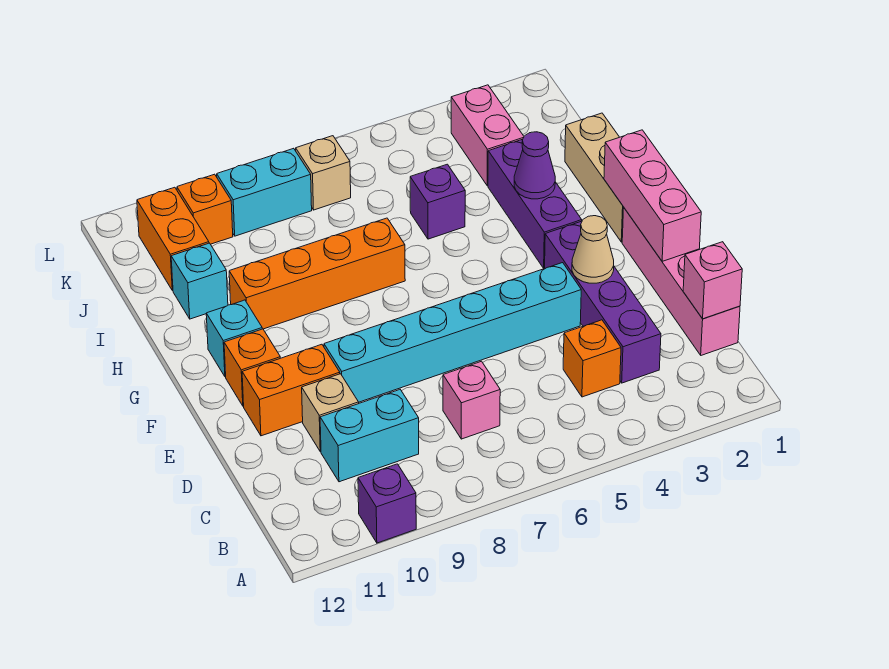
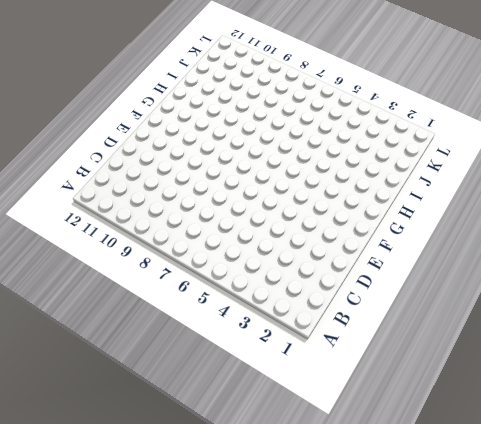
none -> purple brick A10 level 1
none -> pink brick C1:F1 level 1
none -> purple brick C3:F3 level 1

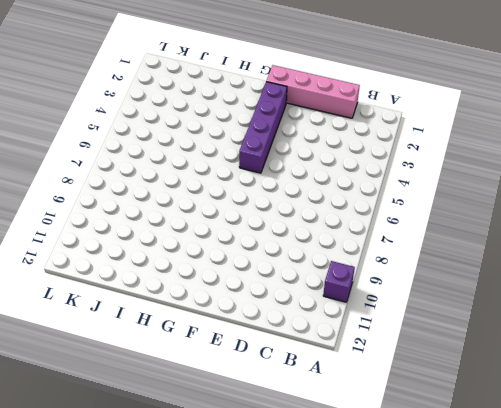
purple brick F2:F5 level 1 -> purple brick C3:F3 level 1
none -> orange brick C4 level 1
none -> pink brick C7 level 1
none -> cyan brick C9:C10 level 1

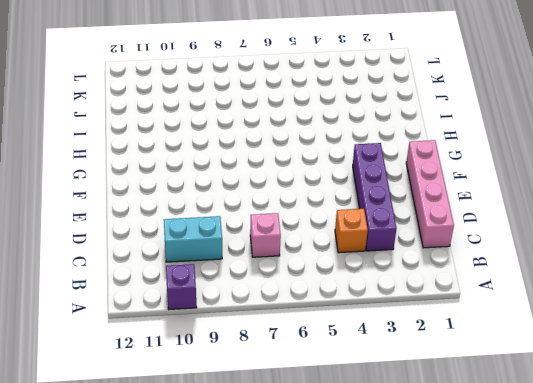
none -> tan brick D10 level 1
none -> cyan brick E4:E9 level 1
none -> orange brick E10:E11 level 1

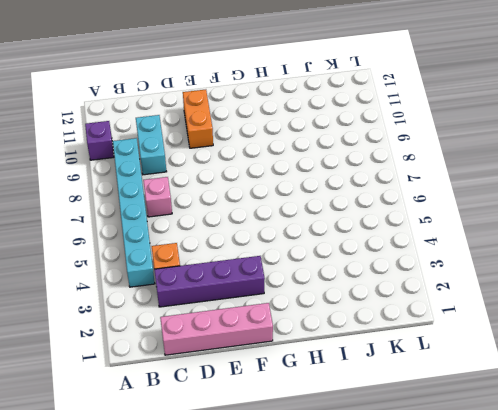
cyan brick B4:B9 level 1 -> cyan brick E4:E9 level 1
none -> tan brick D10 level 1
none -> orange brick F11 level 1
none -> tan brick G1:I1 level 1

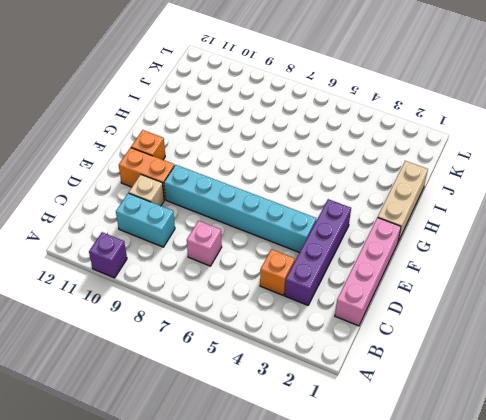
none -> purple brick G3:I3 level 1
none -> cyan brick G11 level 1
none -> orange brick H7:H10 level 1

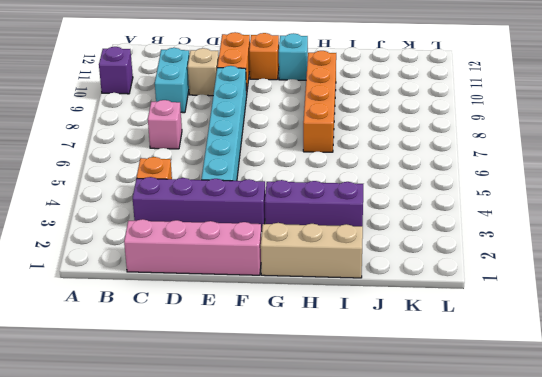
none -> purple brick I5 level 1
none -> cyan brick I11 level 1
none -> pink brick J3:K3 level 1

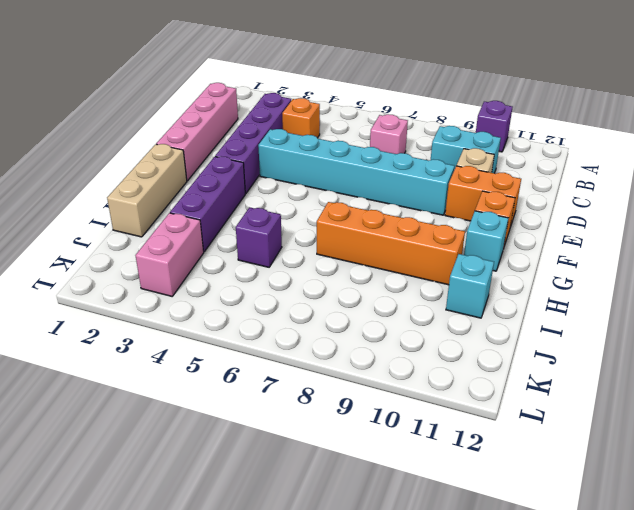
none -> orange brick J11:K11 level 1
none -> tan brick K7 level 1
none -> cyan brick K8:K9 level 1

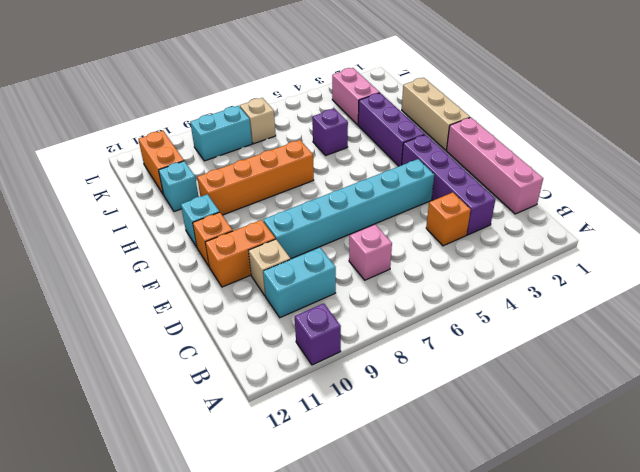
none -> orange brick K10 level 1
none -> pink brick C1 level 2
none -> pink brick E1:G1 level 2

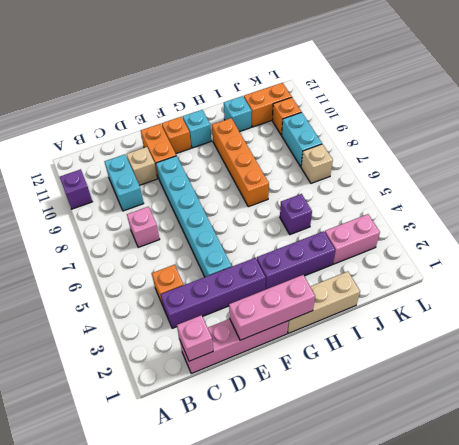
none -> tan cone E3 level 2
none -> purple cone H3 level 2

